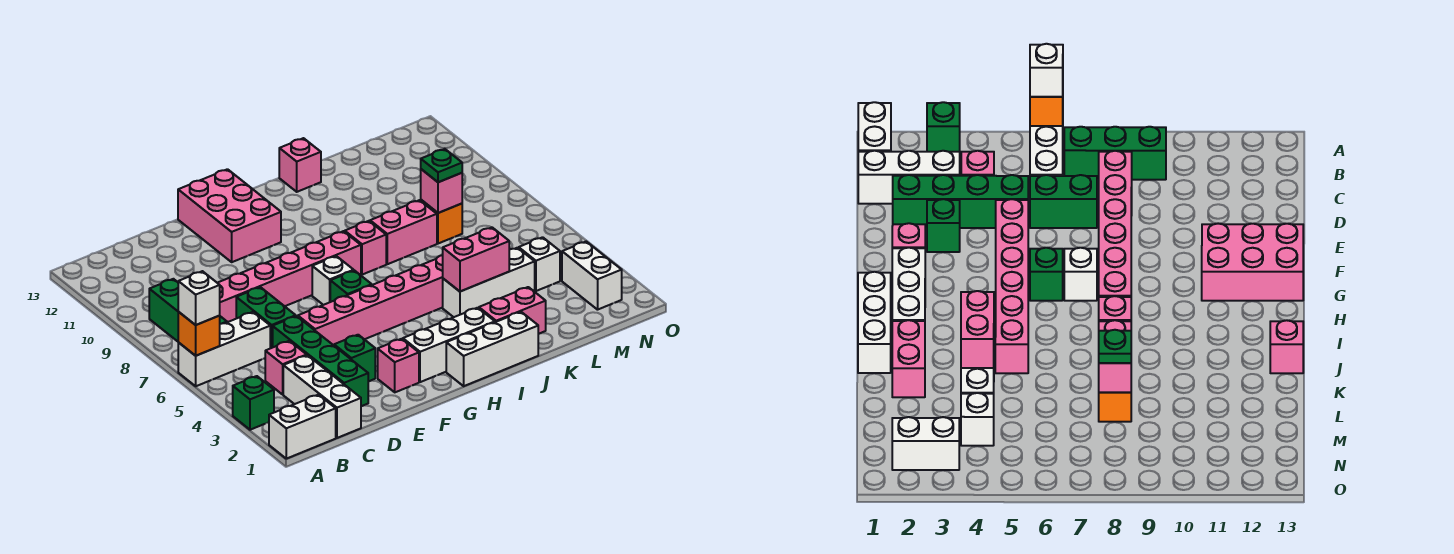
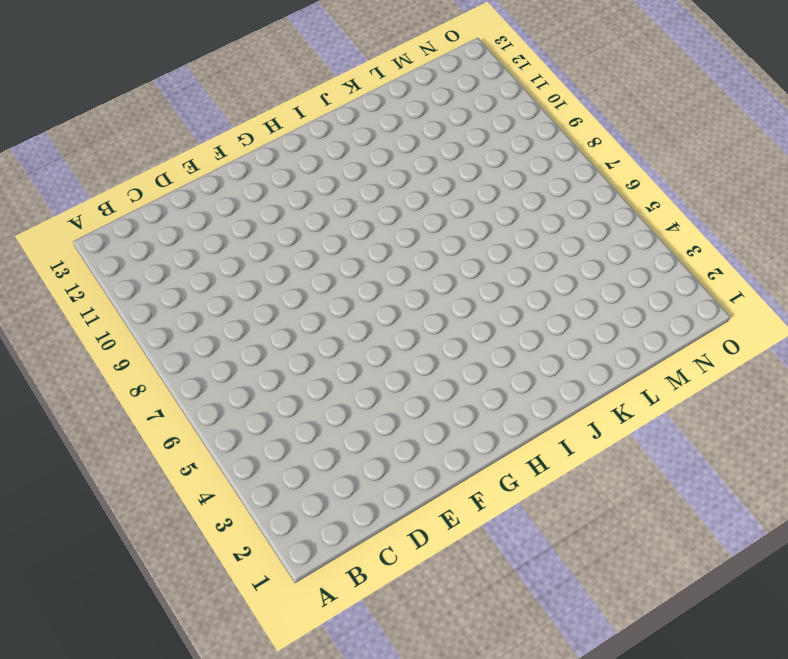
none -> white brick A1:B1 level 1
none -> green brick A3 level 1
none -> white brick A6:C6 level 1
none -> green brick B7:B9 level 1

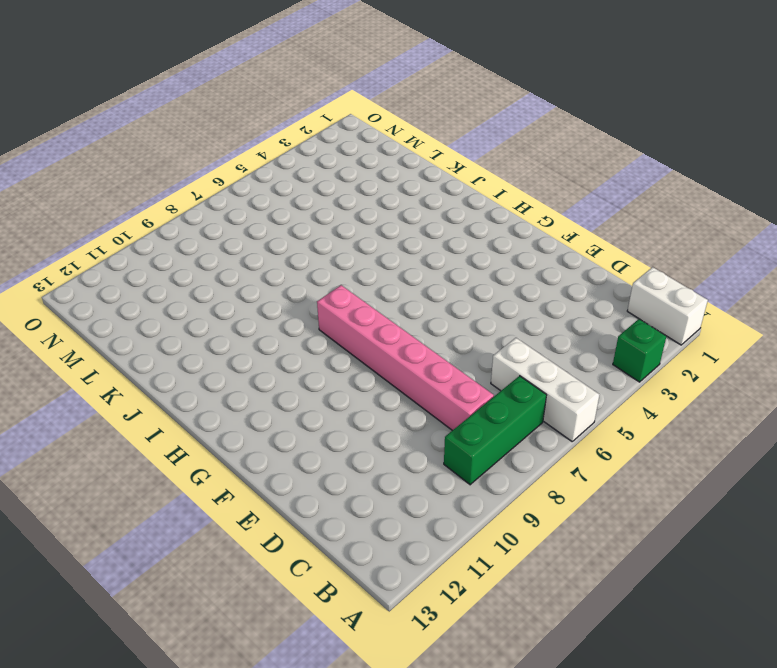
none -> white brick C1:C3 level 1
none -> pink brick C4 level 1
none -> green brick D2:D5 level 1
none -> green brick D6:D7 level 1

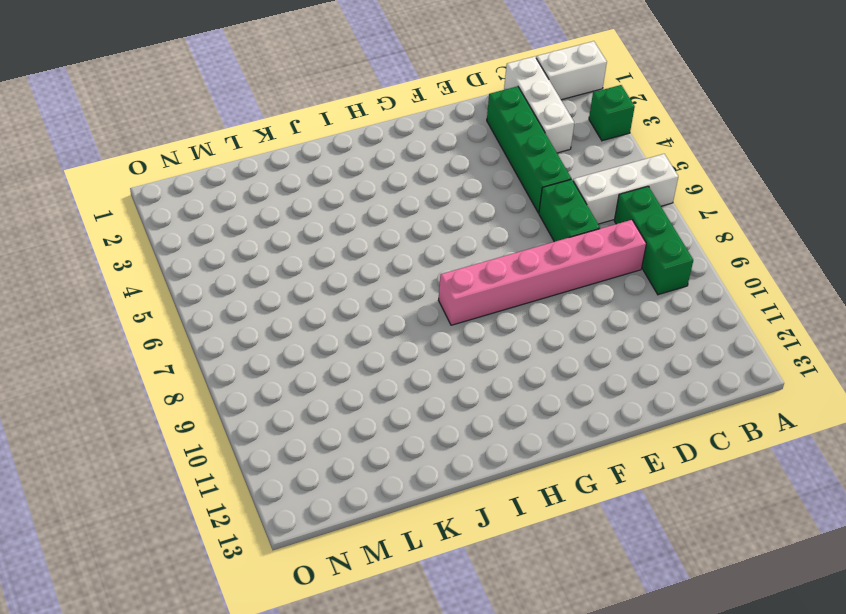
none -> pink brick C4 level 1
none -> green brick E3 level 1
none -> pink brick E5:J5 level 1
none -> pink brick F2 level 1

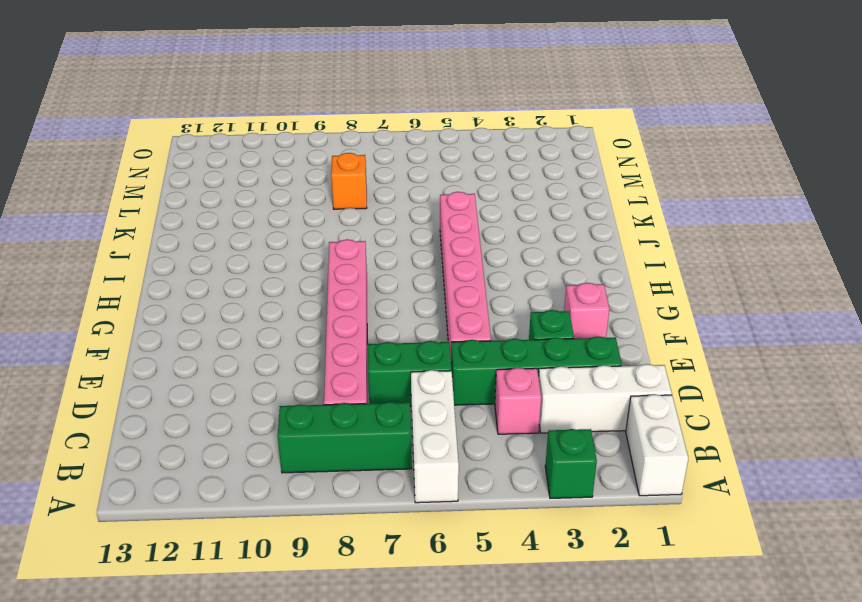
none -> pink brick F11:G13 level 1
none -> white brick G2:I2 level 1
none -> green brick G6 level 1
none -> white brick G7 level 1

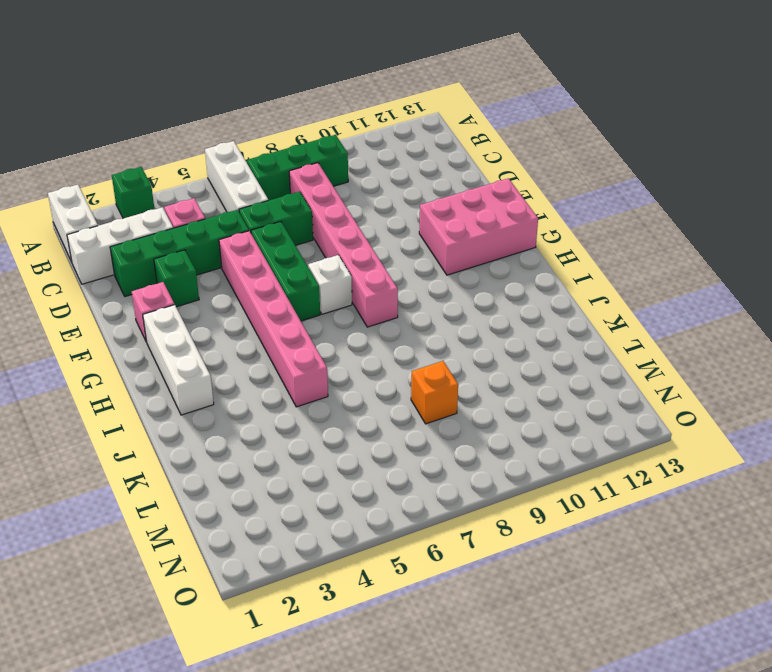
green brick E6:G6 level 1 -> green brick G6 level 1
none -> white brick H1:J1 level 1
none -> pink brick I8 level 1
none -> pink brick J2:K2 level 1
none -> white brick J4:L4 level 1

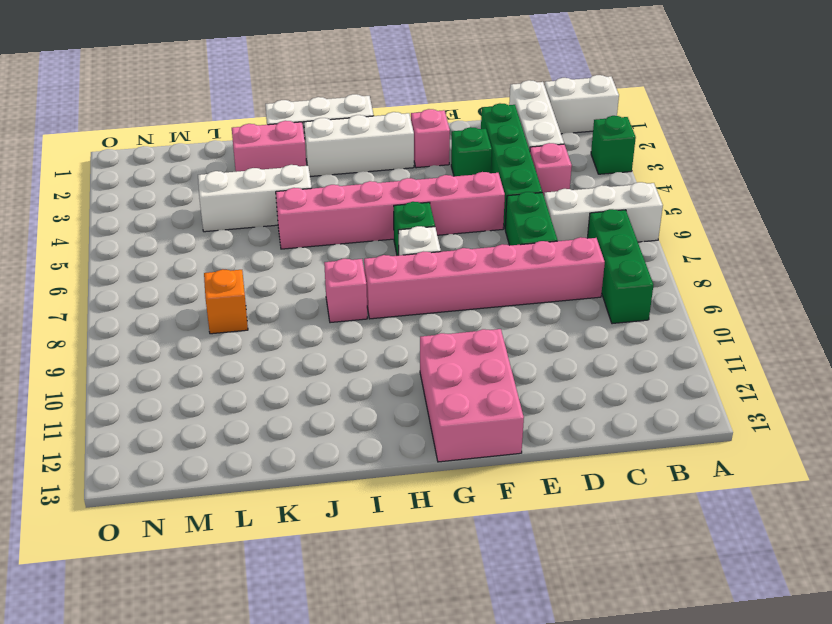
none -> pink brick J8:K8 level 1
none -> pink brick J13 level 1
none -> white brick M4 level 1
none -> white brick N2:N3 level 1

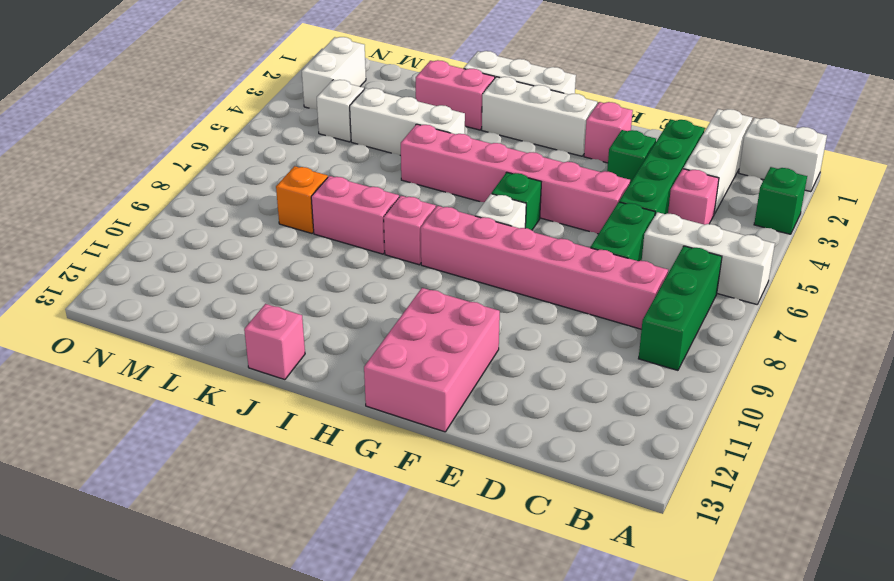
none -> orange brick A6 level 2
none -> pink brick J4:K4 level 2
none -> pink brick L8 level 2
none -> white brick A6 level 3

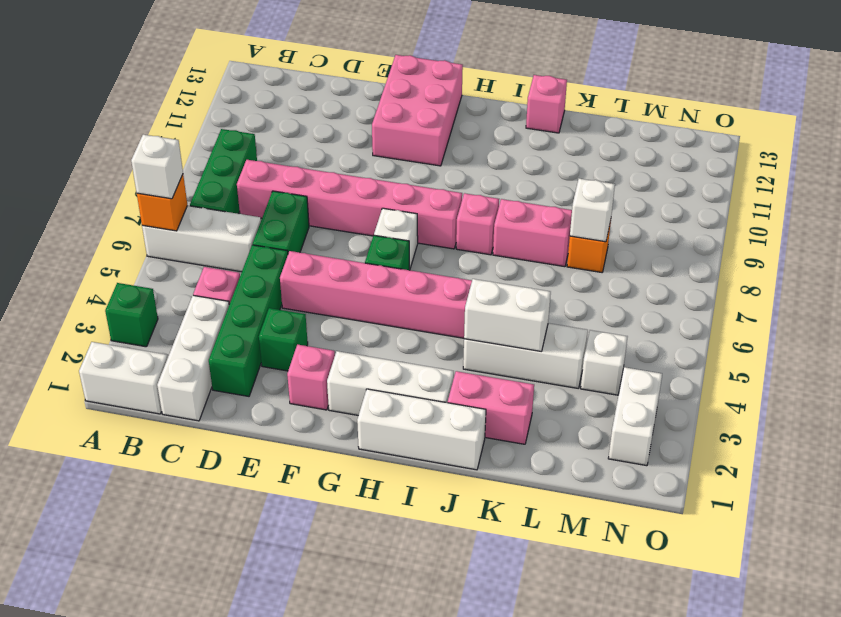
white brick J4:K4 level 2 -> pink brick J4:K4 level 2
white brick L8 level 2 -> pink brick L8 level 2
none -> green plate L8 level 3

